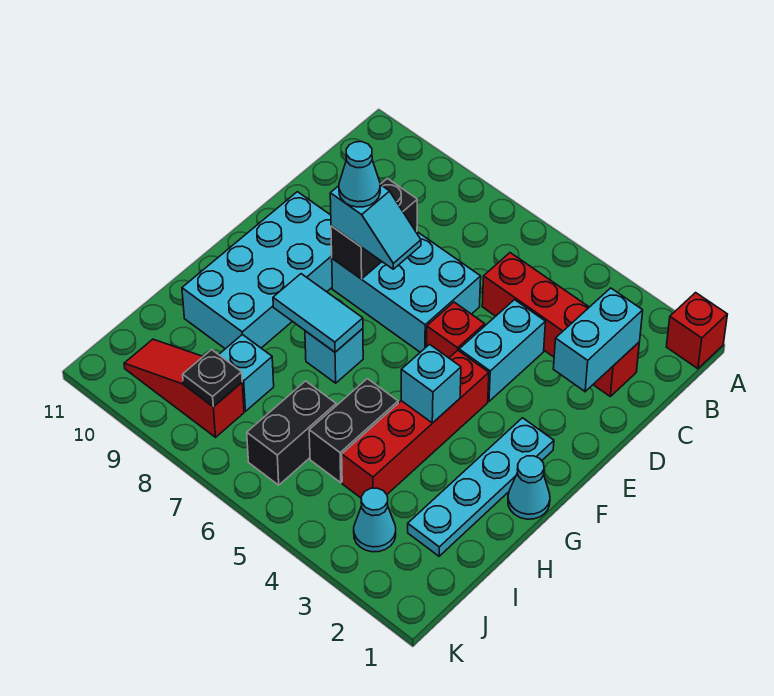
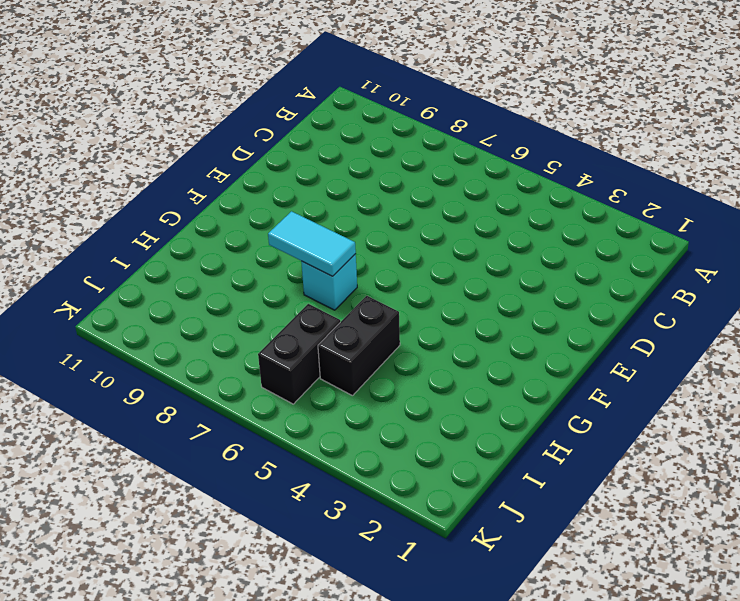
none -> red brick A1 level 1
none -> red brick C2:C5 level 1
none -> cyan brick D4:E4 level 1

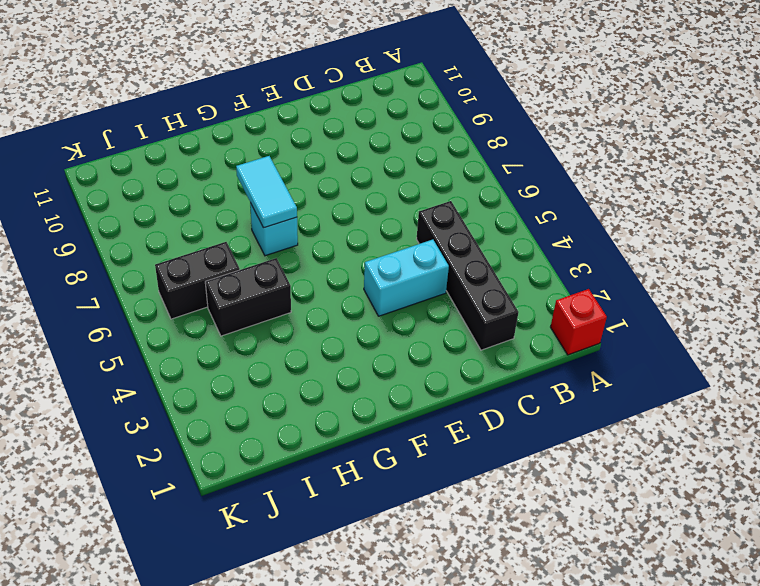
black brick C2:C5 level 1 -> red brick C2:C5 level 1
none -> cyan brick D6:E8 level 1
none -> red brick E5 level 1
none -> cyan brick E9:H10 level 1

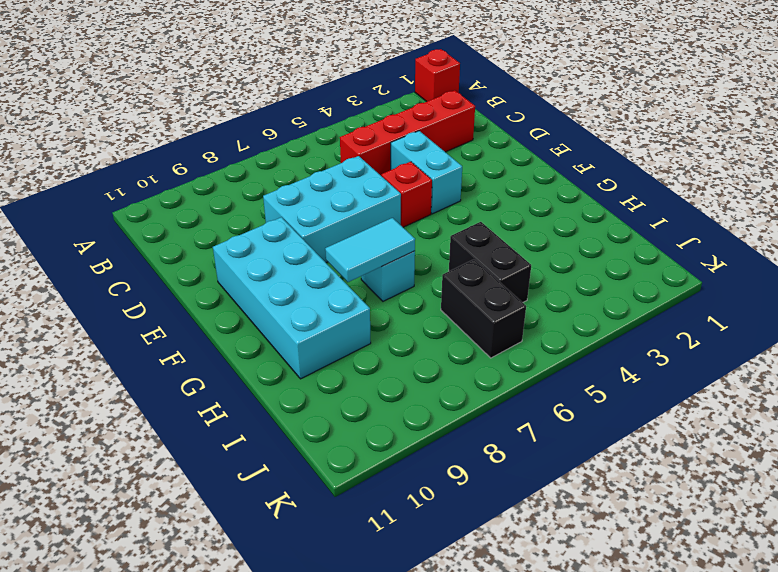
none -> cyan plate F2:I2 level 1
none -> red brick F4:I4 level 1
none -> cyan cone G1 level 1

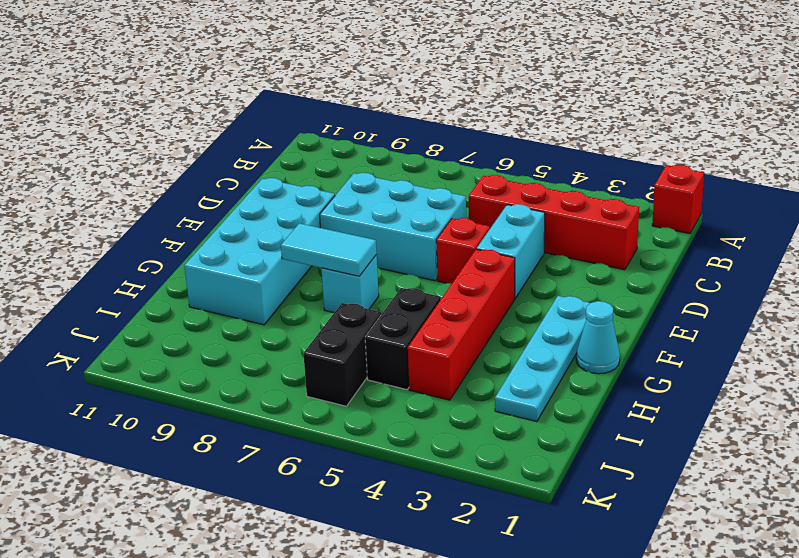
none -> cyan brick I8 level 1
none -> cyan cone J3 level 1
none -> red slope J8:J10 level 1 top 8

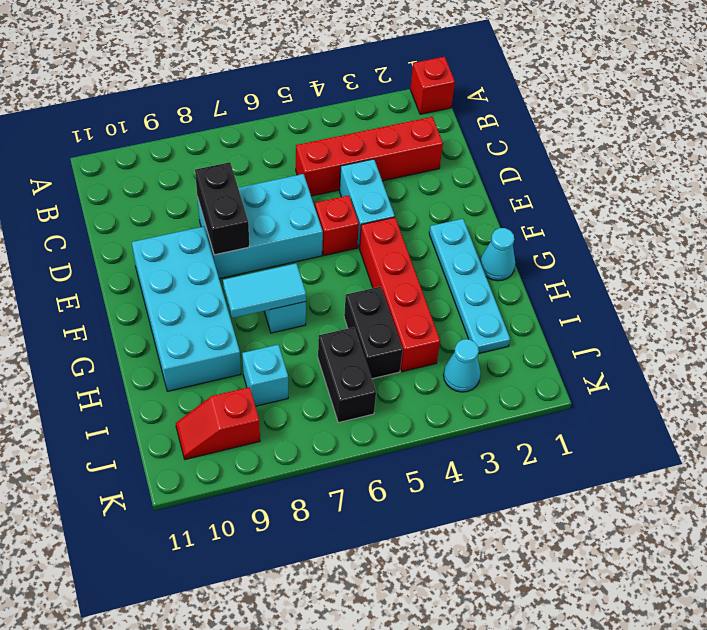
red slope J9:J10 level 1 top 9 -> red slope J8:J10 level 1 top 8
none -> cyan brick C2:D2 level 2
none -> cyan brick G4 level 2
none -> black plate J8 level 2

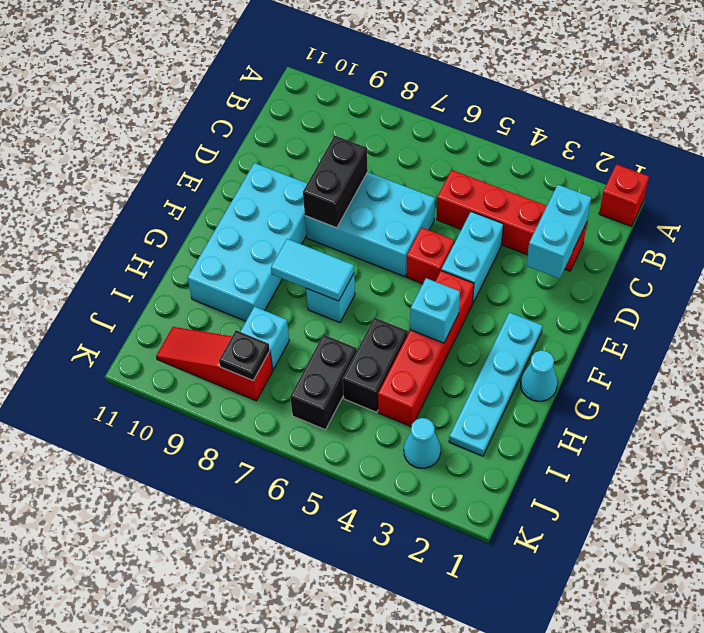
none -> cyan slope E7:E8 level 3 top 8
none -> cyan cone E8 level 4

